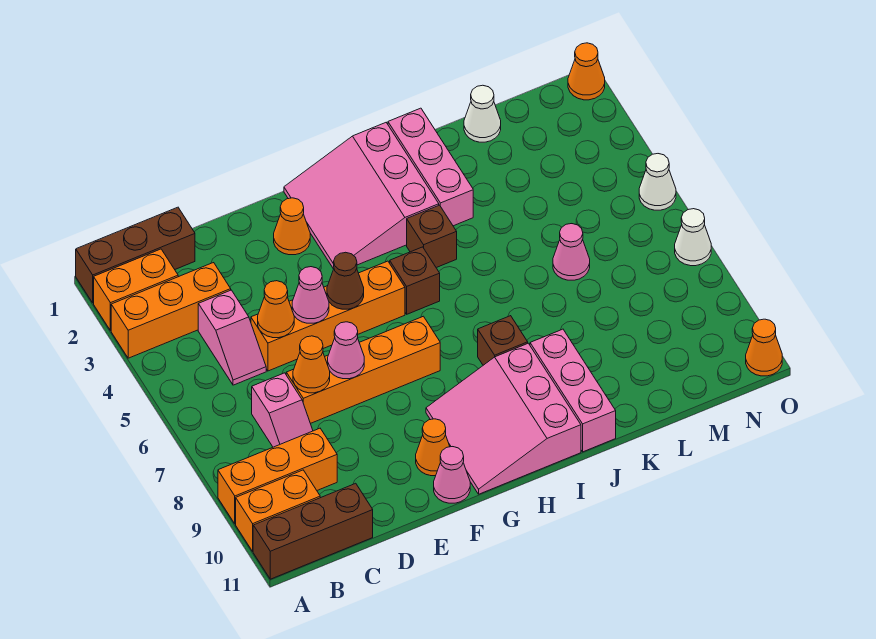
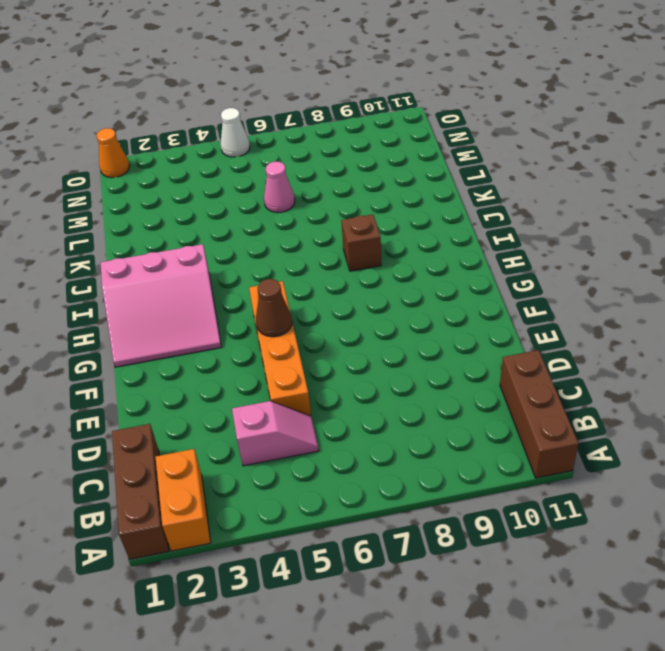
none -> orange brick A3:C3 level 1
none -> orange brick A9:C9 level 1
none -> orange brick A10:B10 level 1
none -> pink slope C7:C8 level 1 top 7

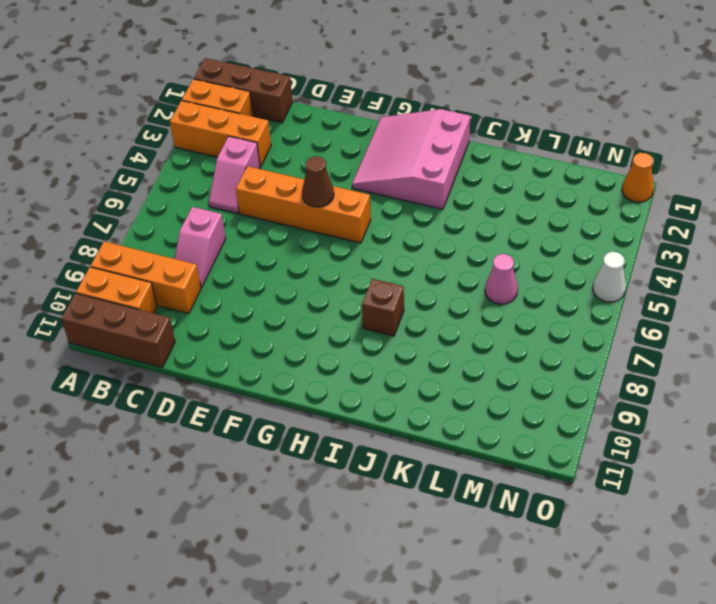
none -> orange brick D7:G7 level 1
none -> orange cone F2 level 1
none -> orange cone F10 level 1
none -> pink cone F11 level 1

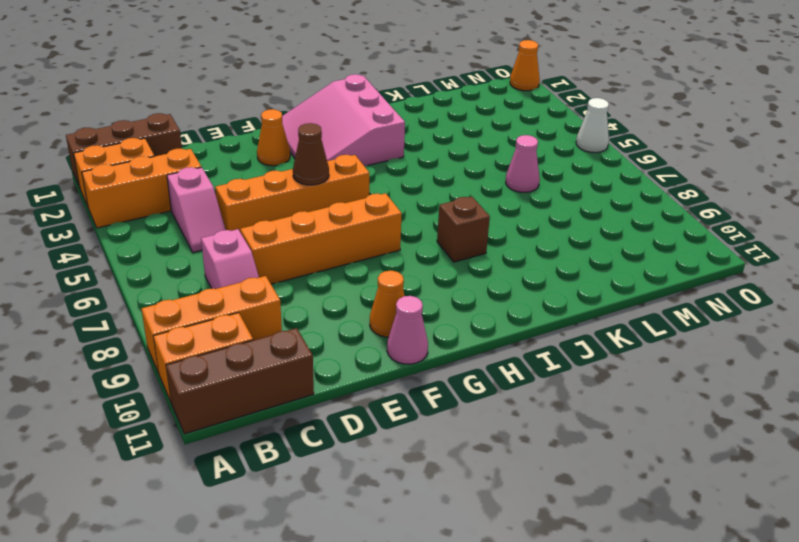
none -> pink slope G9:I11 level 1 top I
none -> brown brick H5 level 1
none -> brown brick I4 level 1
none -> pink brick J1:J3 level 1

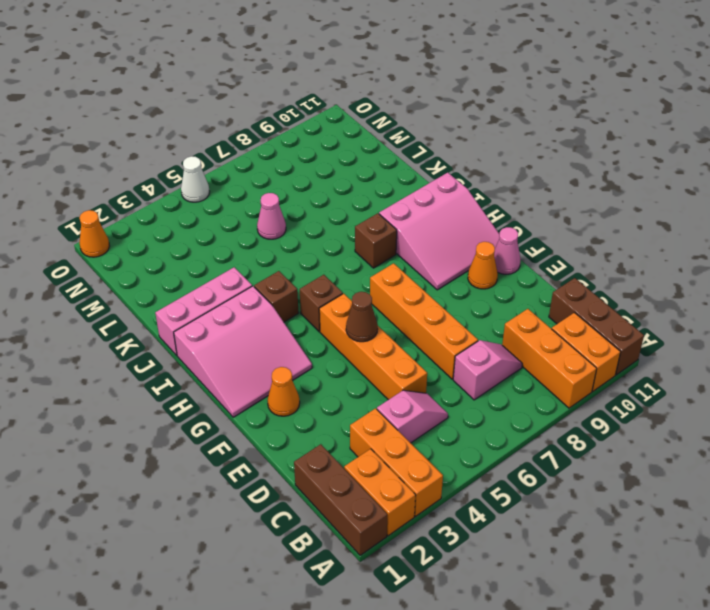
none -> pink brick J9:J11 level 1
none -> white cone L1 level 1
none -> white cone O7 level 1
none -> orange cone O11 level 1

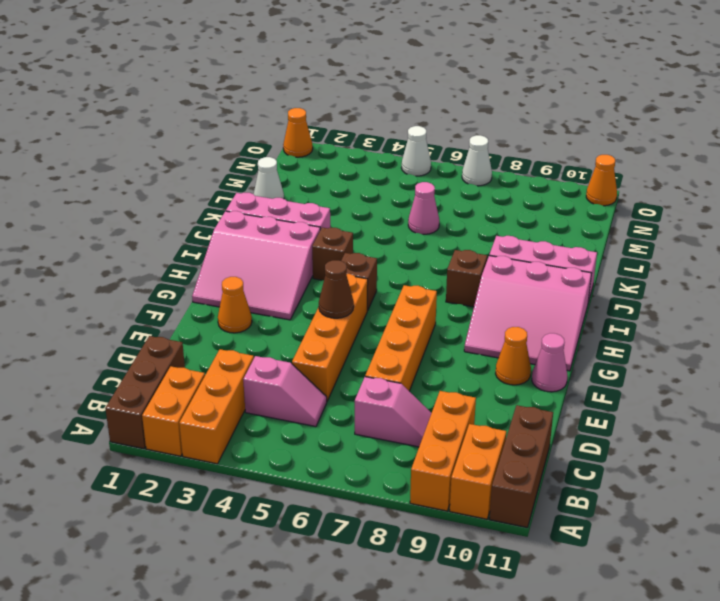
none -> orange cone D5 level 2
none -> orange cone D7 level 2
none -> pink cone E5 level 2
none -> pink cone E7 level 2

